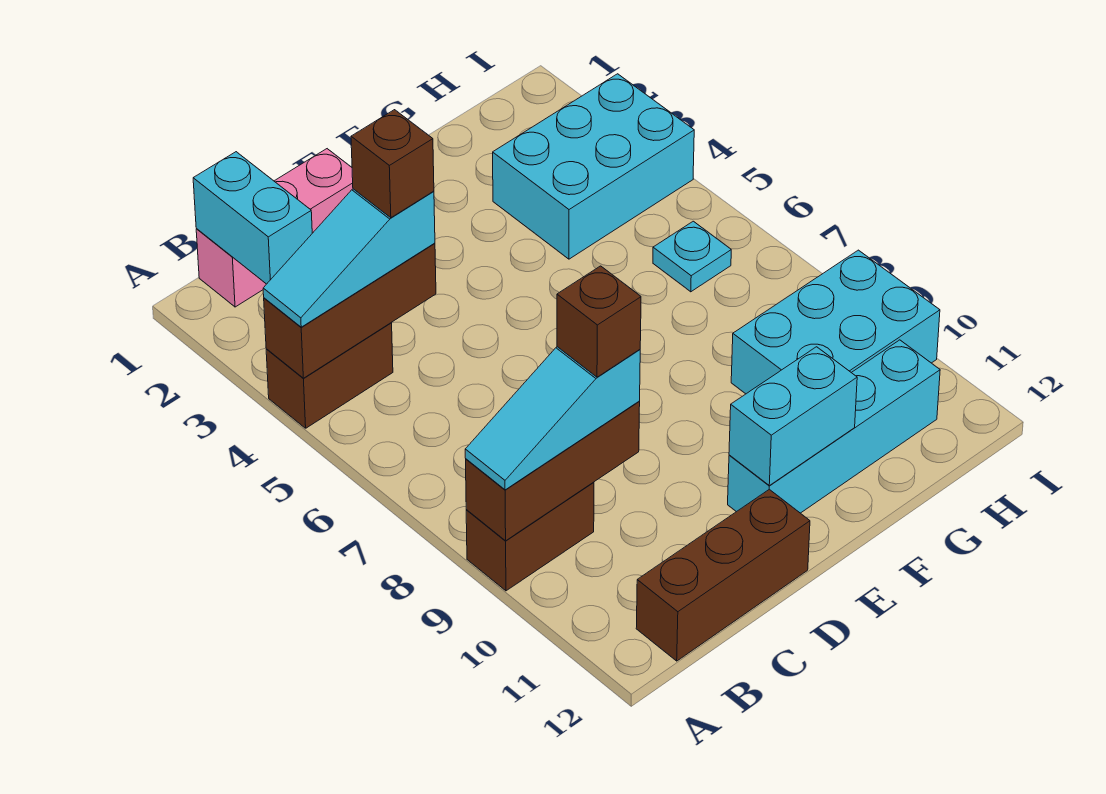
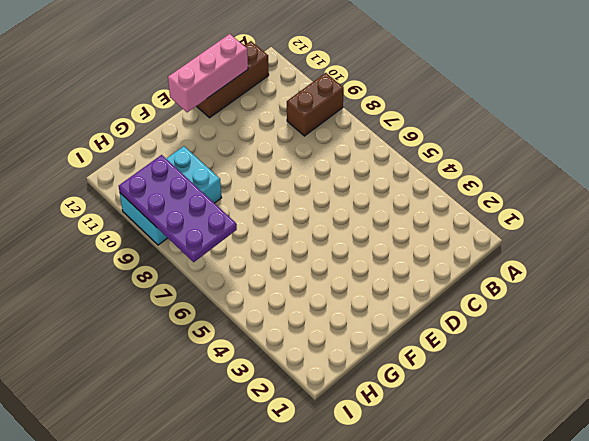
pink brick C12:E12 level 2 -> pink brick B1:D1 level 1
purple plate H7:I10 level 2 -> none
none -> brown brick A4:B4 level 1
none -> cyan brick E11:H11 level 1
none -> cyan brick G3:I4 level 1

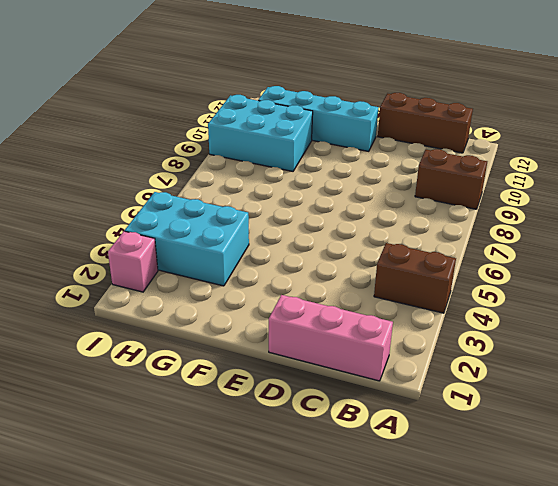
pink brick I2 level 1 -> none
none -> cyan plate H6 level 1
none -> brown brick A4:C4 level 2
none -> brown brick A9:C9 level 2

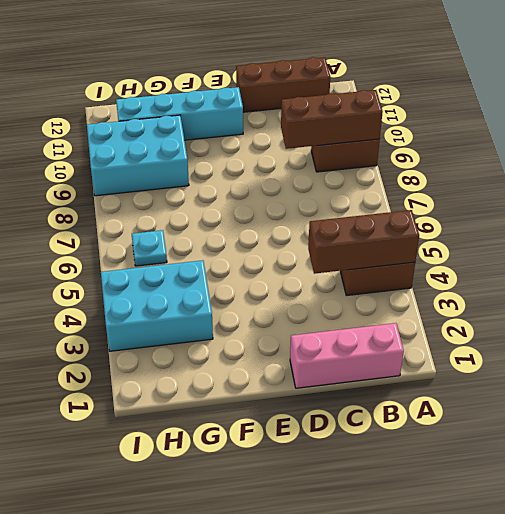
none -> cyan brick B1:B2 level 2
none -> cyan brick E11:F11 level 2
none -> cyan slope A4:C4 level 3 top C

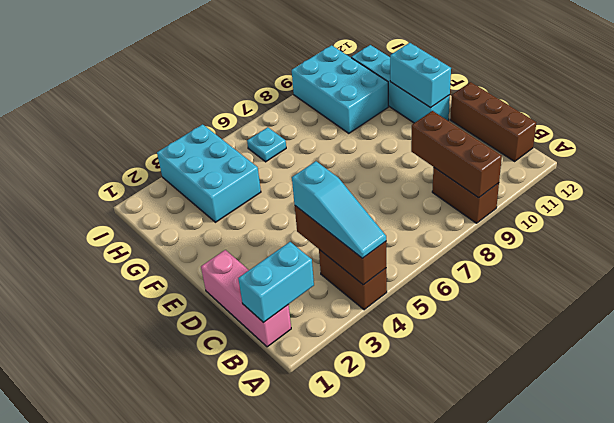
none -> cyan slope A9:C9 level 3 top C
none -> brown brick C4 level 4
none -> brown brick C9 level 4

